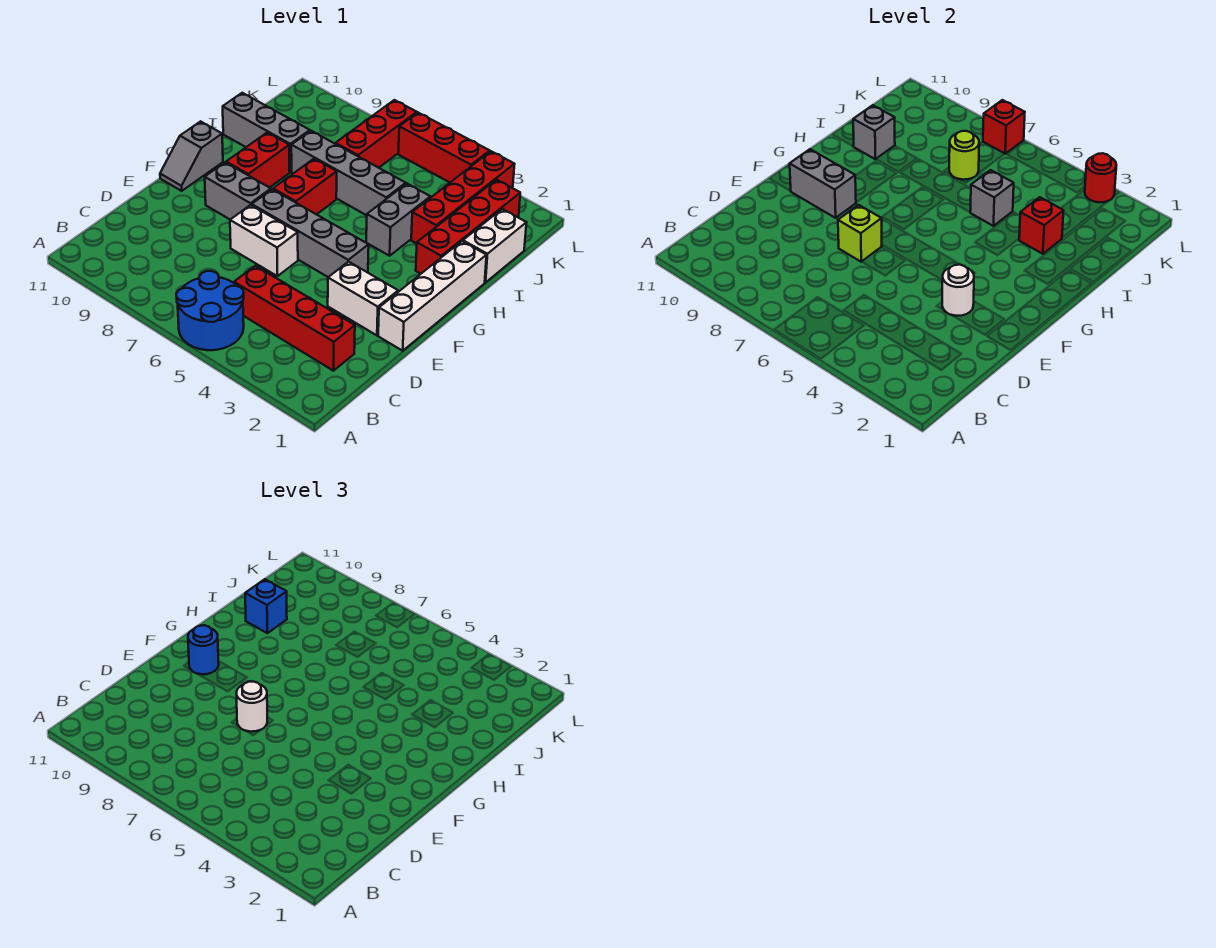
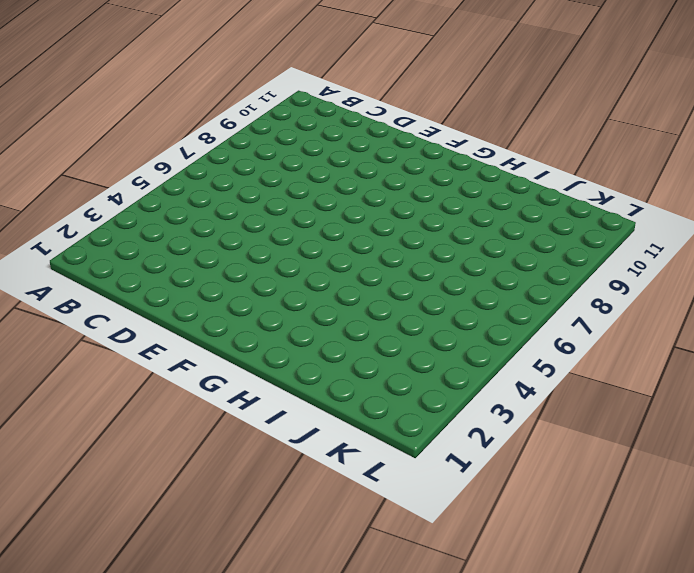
none -> blue round brick A5:B6 level 1
none -> red brick C2:C5 level 1
none -> white brick E1:H1 level 1
none -> white brick E2:E3 level 1

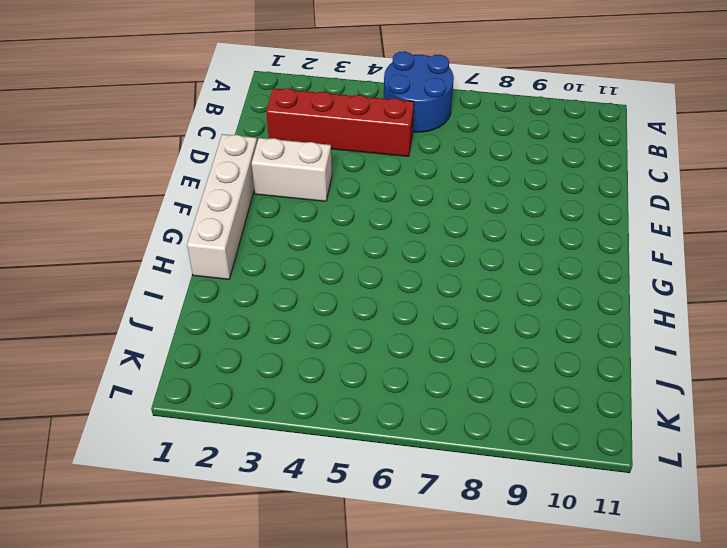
none -> white brick E6:E7 level 1
none -> grey brick F4:F7 level 1
none -> grey brick F8:F9 level 1
none -> grey slope F11:G11 level 1 top G

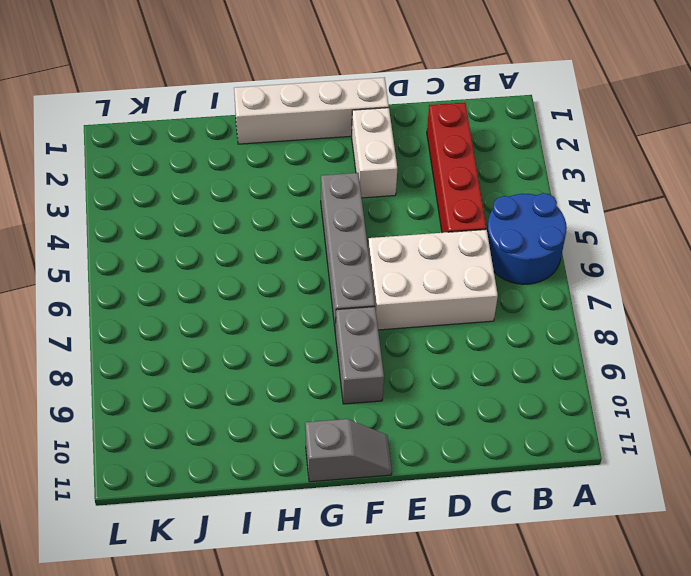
white brick C6:E7 level 1 -> white brick E6:E7 level 1
none -> red brick G7:H7 level 1
none -> red brick G9:H9 level 1
none -> red brick H2:K2 level 1
none -> grey brick H4:I4 level 1

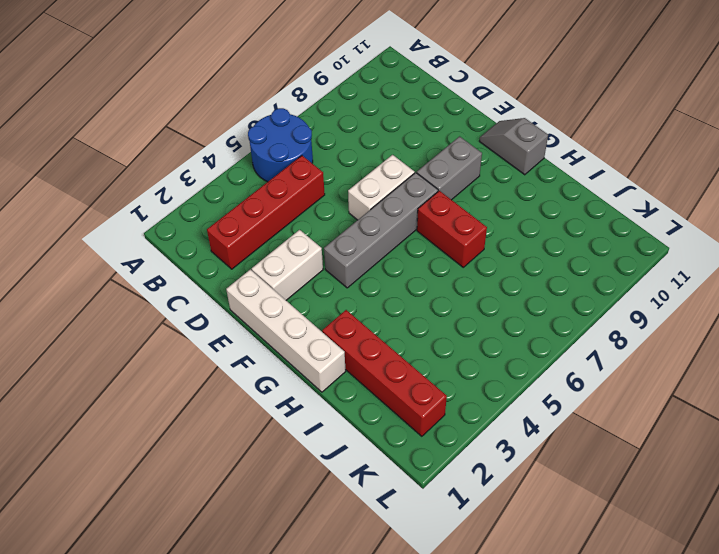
none -> red brick G9:H9 level 1
none -> grey brick H4:I4 level 1
none -> white brick I1:J1 level 1
none -> red brick I3:L3 level 1

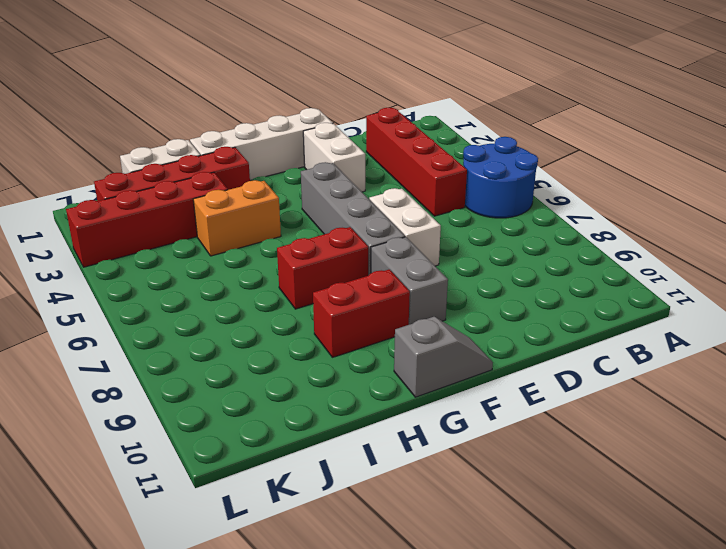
orange brick H4:I4 level 1 -> grey brick H4:I4 level 1
none -> grey brick I5:I8 level 1
none -> grey brick I9:I11 level 1
none -> red brick J7:L7 level 1
none -> red brick L4:L6 level 1

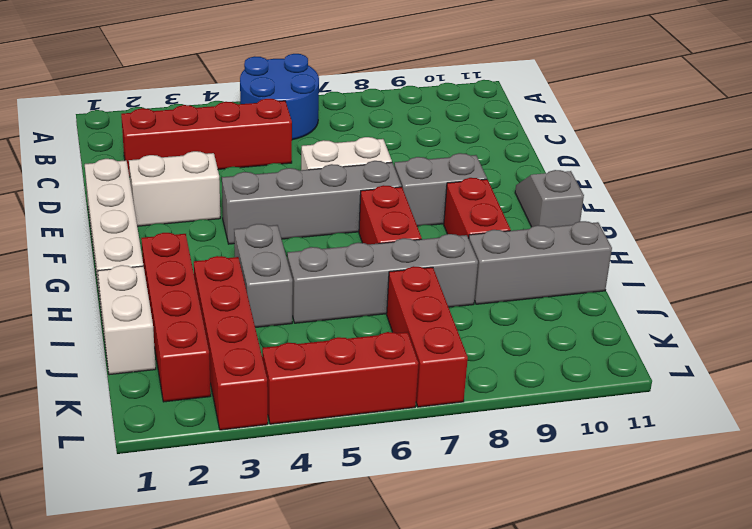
none -> white round brick E3 level 2
none -> lime brick E7 level 2
none -> grey brick F9:F10 level 2
none -> red brick I3 level 2

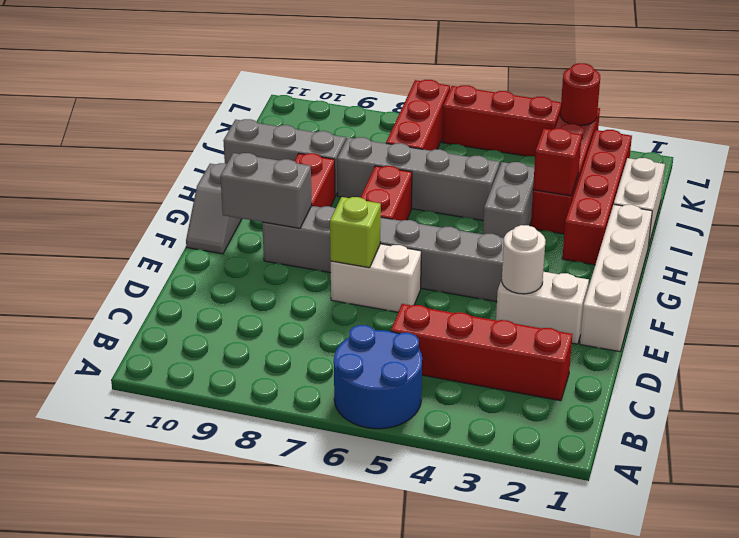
none -> grey brick I5 level 2
none -> grey brick I10 level 2
none -> lime round brick J7 level 2
none -> red brick L7 level 2

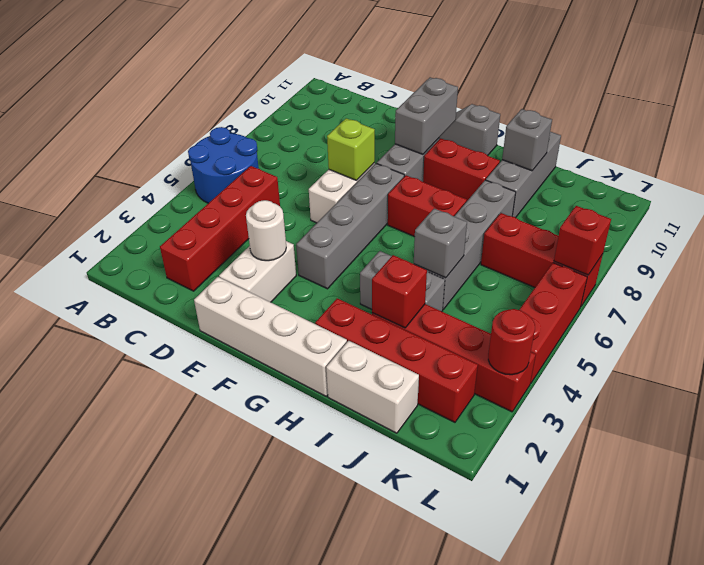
none -> lime round brick J7 level 2
none -> white round brick E7 level 3
none -> blue round brick F10 level 3
none -> blue brick I10 level 3

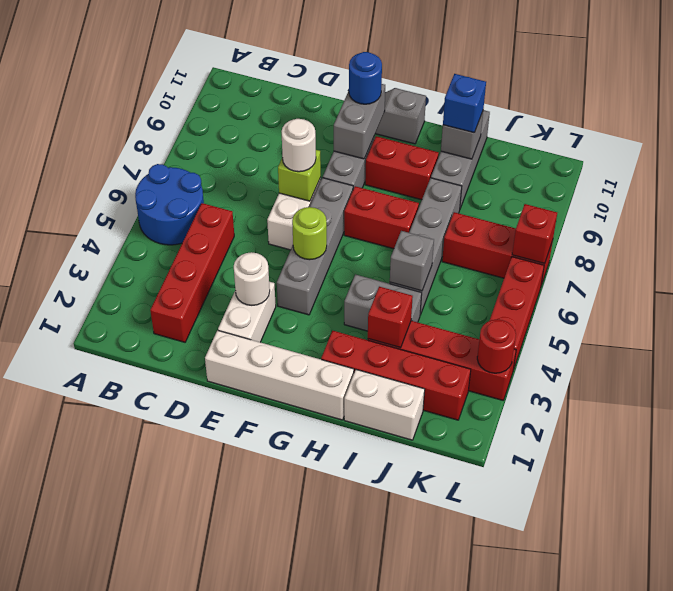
lime round brick F5 level 2 -> lime round brick J7 level 2

